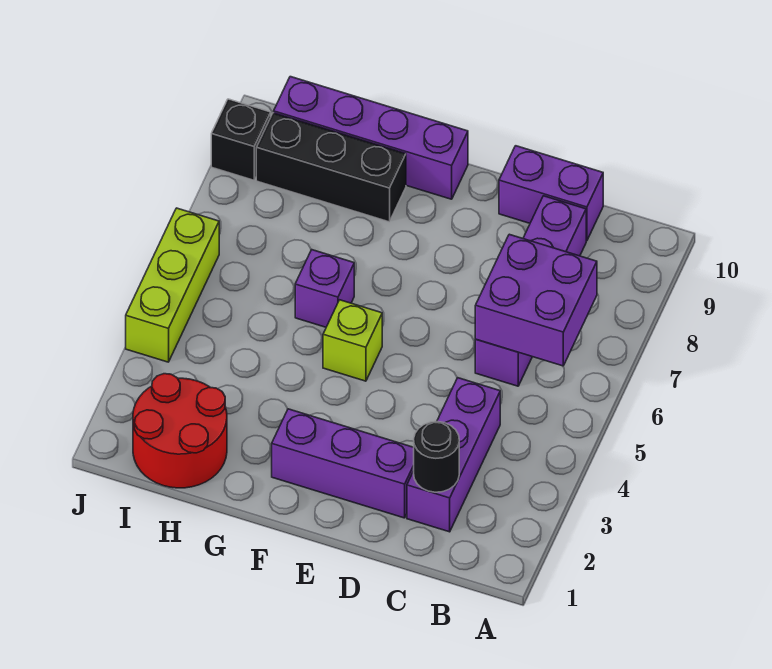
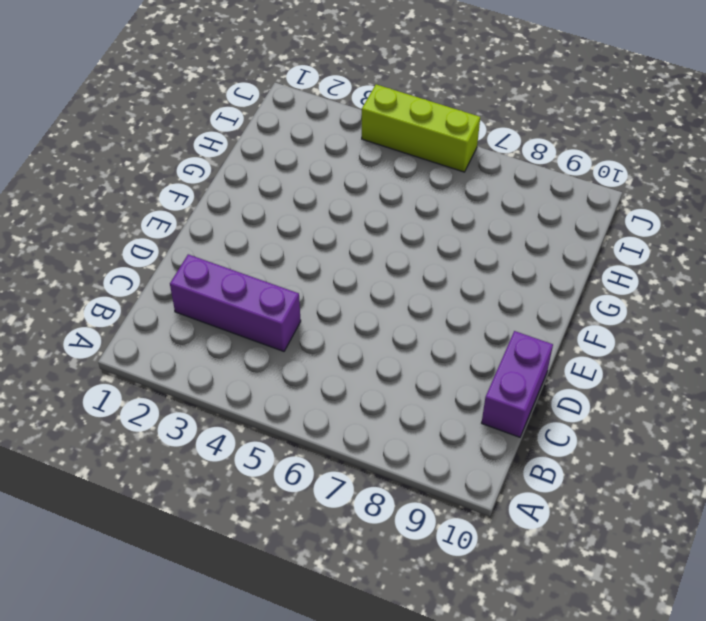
none -> purple brick C6:C9 level 1
none -> purple brick D2:F2 level 1
none -> lime brick F5 level 1

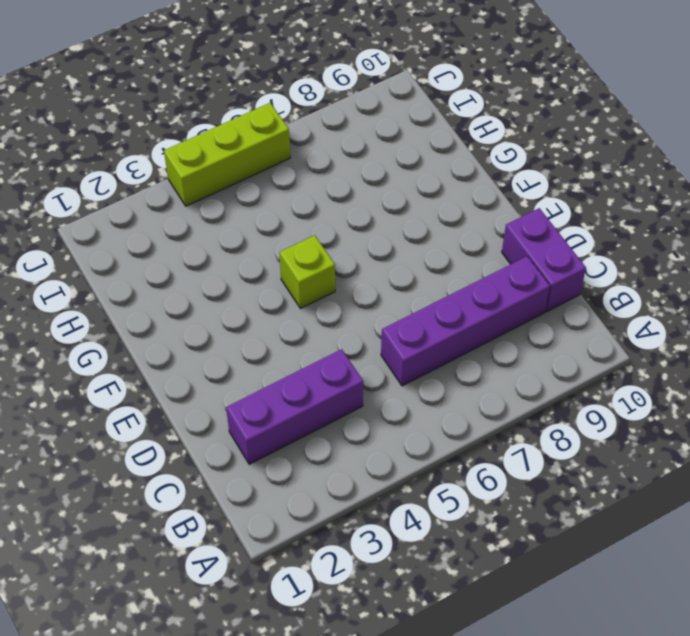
none -> purple brick D2:F2 level 1
none -> purple brick F10:I10 level 1
none -> purple brick G6 level 1

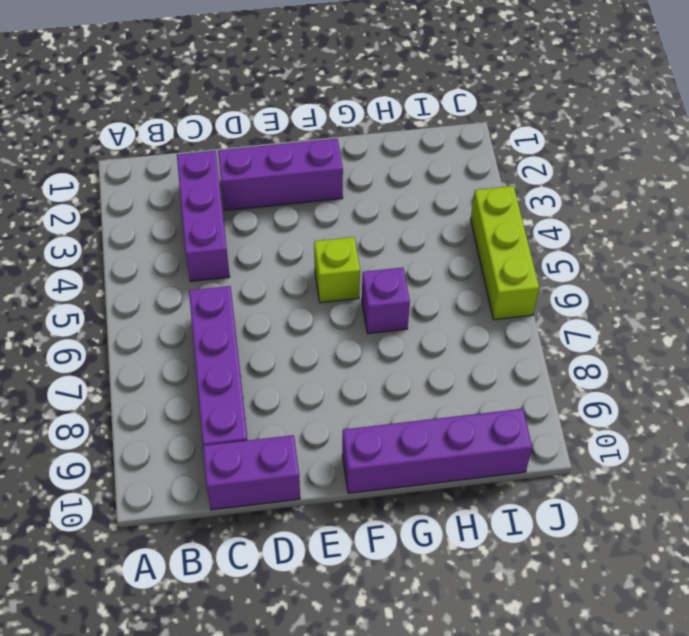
none -> black brick G9:I9 level 1
none -> red round brick H1:I2 level 1
none -> black brick J9 level 1

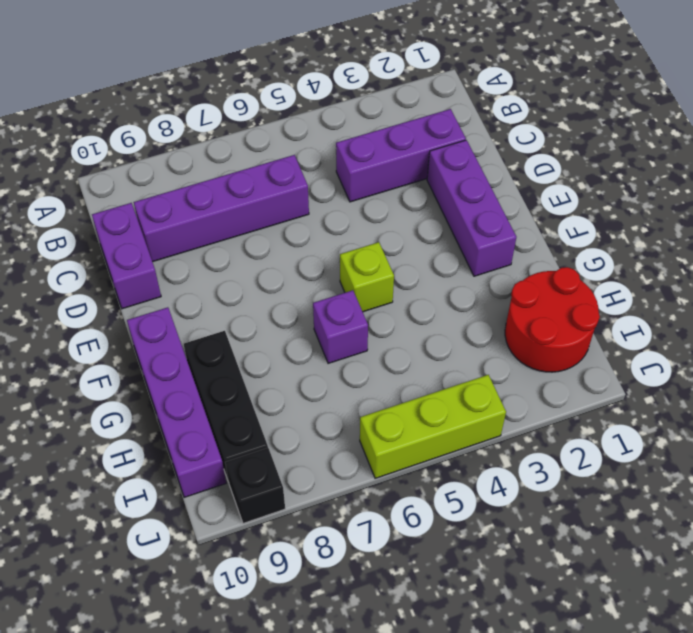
none -> purple brick B6:C7 level 2
none -> black round brick C2 level 2

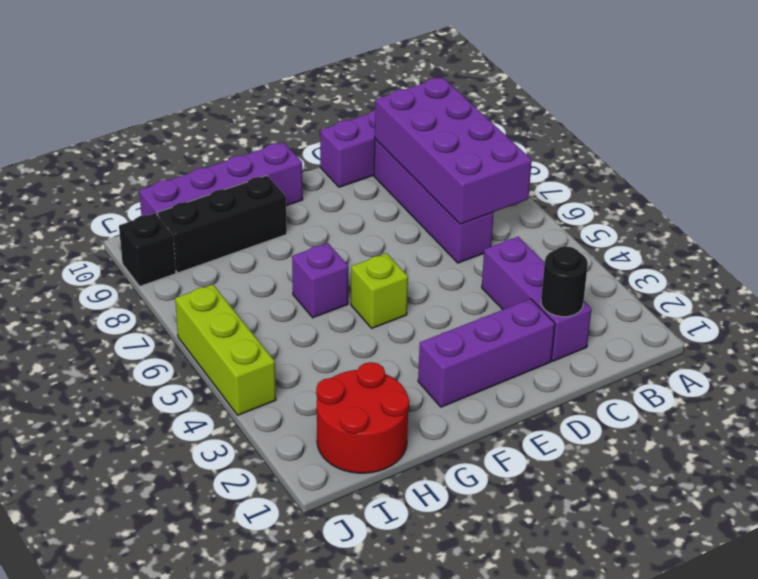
purple brick B6:C9 level 2 -> purple brick B6:C7 level 2

